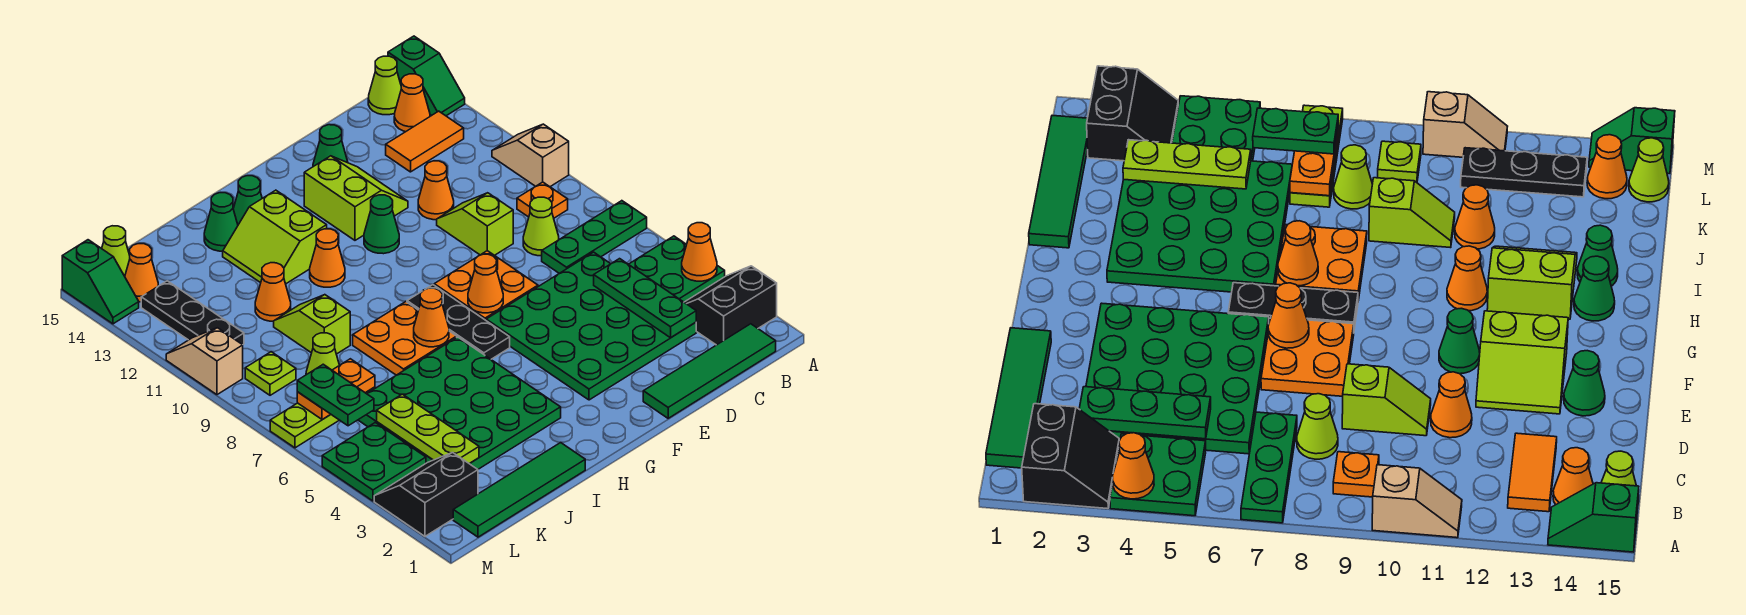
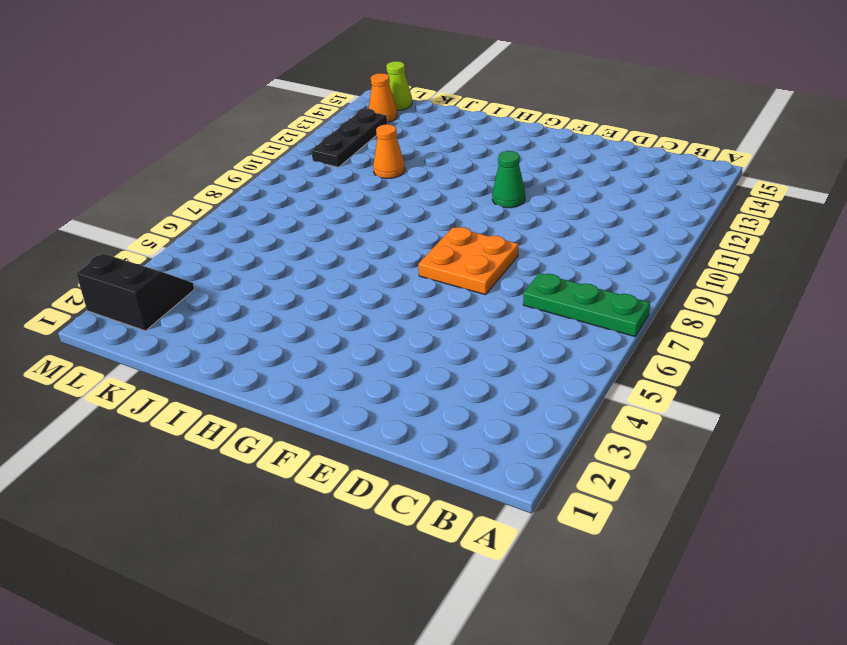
none -> black slope A2:B3 level 1 top 2
none -> green plate A4:B5 level 1
none -> tan slope A10:A11 level 1 top 10
none -> green slope A14:A15 level 1 top 15

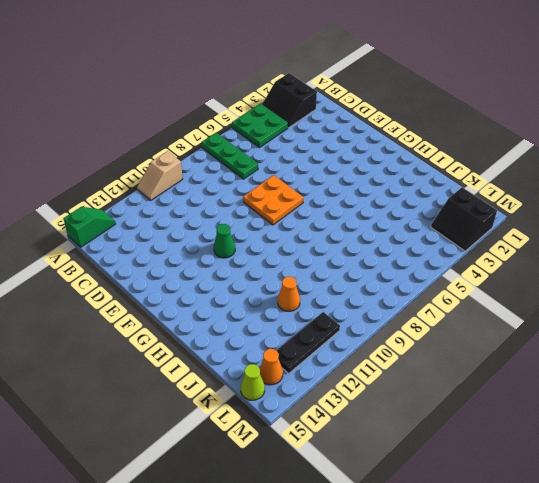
none -> green tile B1:E1 level 1
none -> orange plate B9 level 1
none -> orange tile B13:C13 level 1
none -> orange cone B14 level 1

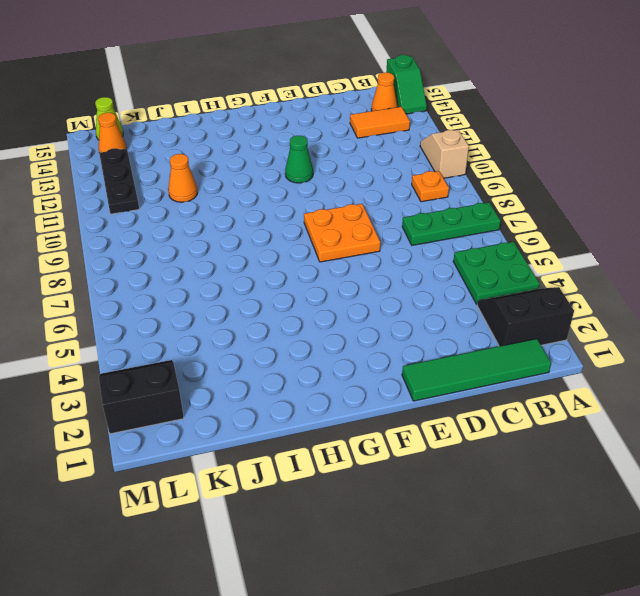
none -> lime cone B15 level 1
none -> green plate C3:F6 level 1
none -> lime cone C8 level 1
none -> lime slope D9:D10 level 1 top 9

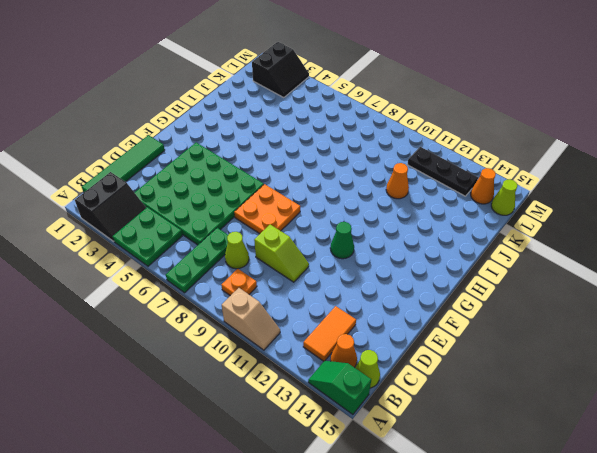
none -> orange cone D11 level 1
none -> lime slope E12:F13 level 1 top F
none -> green cone E14 level 1
none -> black plate G6:G8 level 1

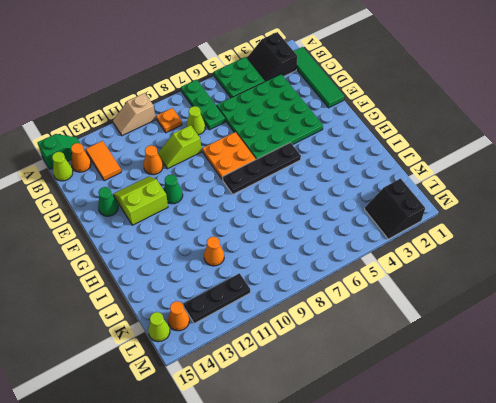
black plate G5:G8 level 1 -> black plate G6:G8 level 1
none -> green plate H3:K6 level 1
none -> orange plate H7:I8 level 1
none -> orange cone H11 level 1
none -> lime slope H12:I13 level 1 top H

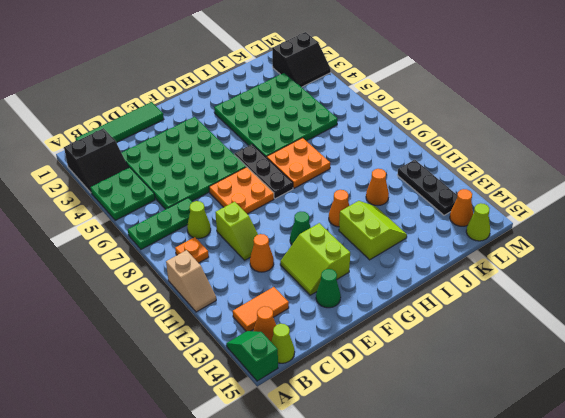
none -> green cone H14 level 1
none -> green tile I1:L1 level 1
none -> green cone I14 level 1
none -> lime slope J9:J10 level 1 top 9

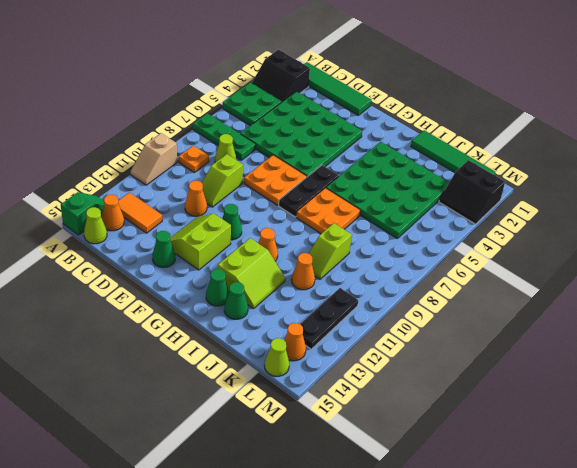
none -> lime plate K7:M7 level 1
none -> lime cone K8 level 1
none -> green plate L4:M5 level 1
none -> lime plate L9 level 1

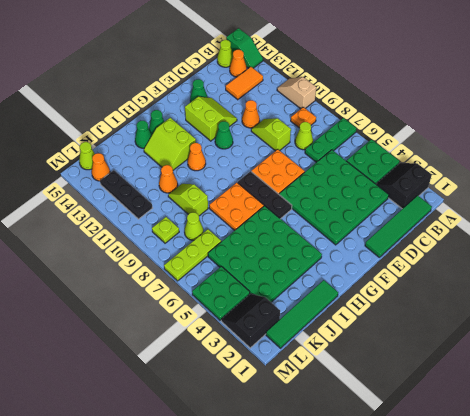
none -> tan slope M10:M11 level 1 top 10
none -> green slope M14:M15 level 1 top 15
none -> orange cone A4 level 2
none -> green plate C3:C5 level 2

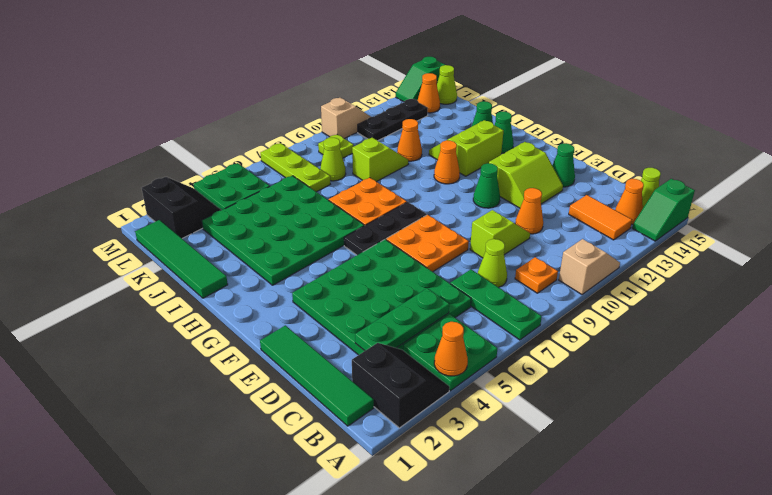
none -> orange cone F7 level 2
none -> orange cone H7 level 2
none -> lime plate K3:K5 level 2
none -> orange plate K7:L7 level 2

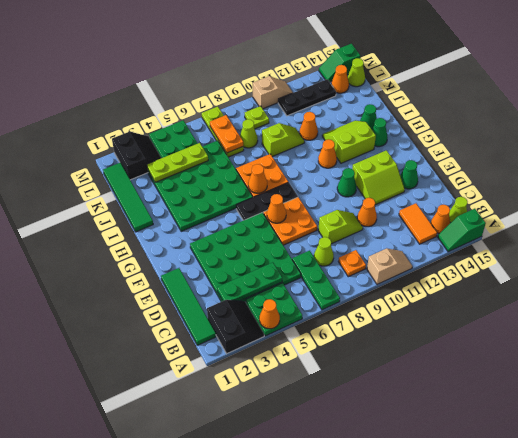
none -> green plate L6:L7 level 3

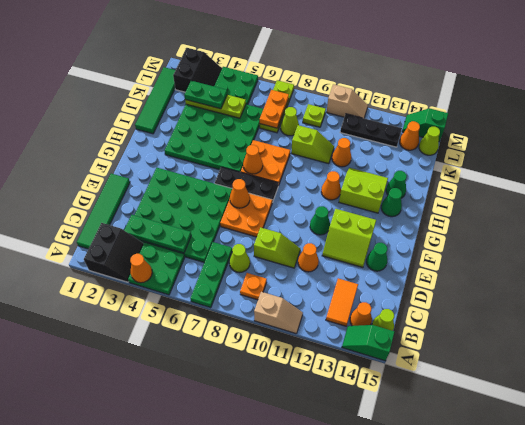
green plate K3:K4 level 3 -> green plate L6:L7 level 3

